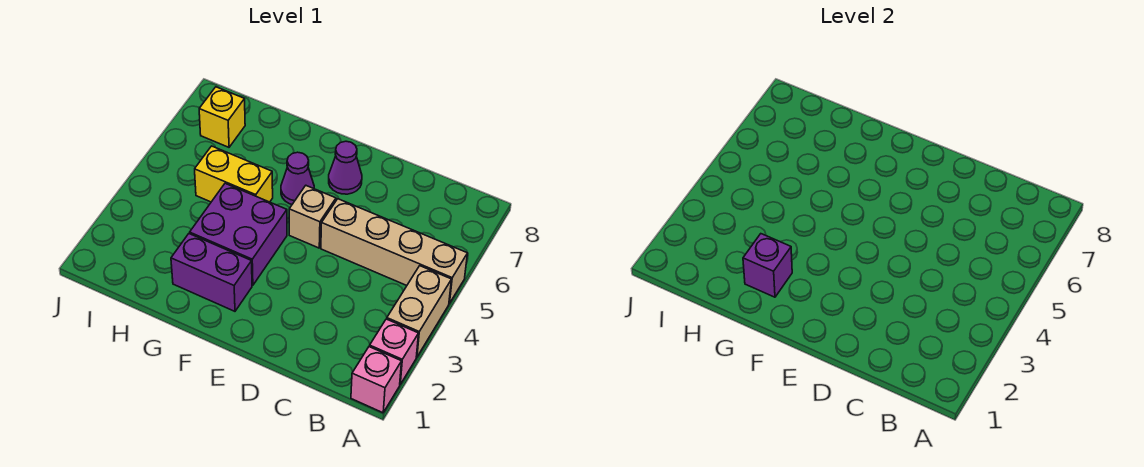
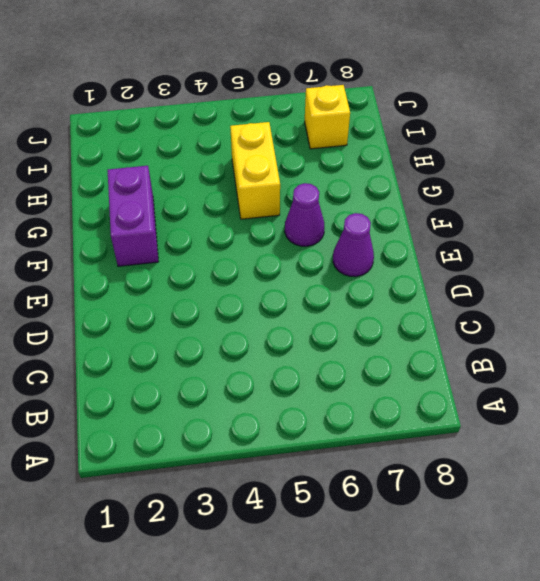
none -> pink brick A1 level 1
none -> pink brick A2 level 1
none -> tan brick A3:A4 level 1

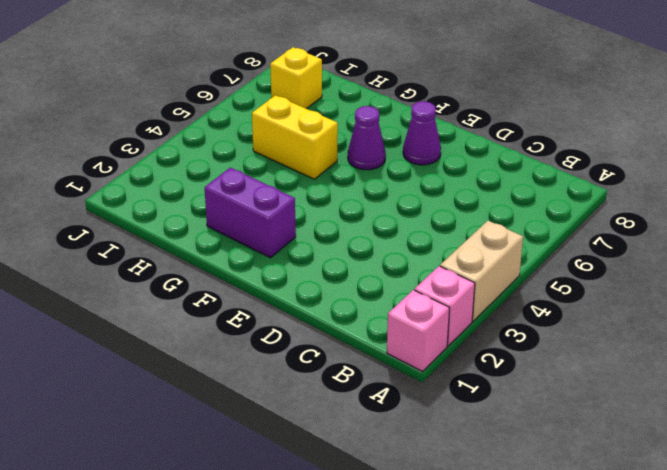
none -> tan brick A5:D5 level 1
none -> tan brick E5 level 1
none -> purple brick F3:G4 level 1

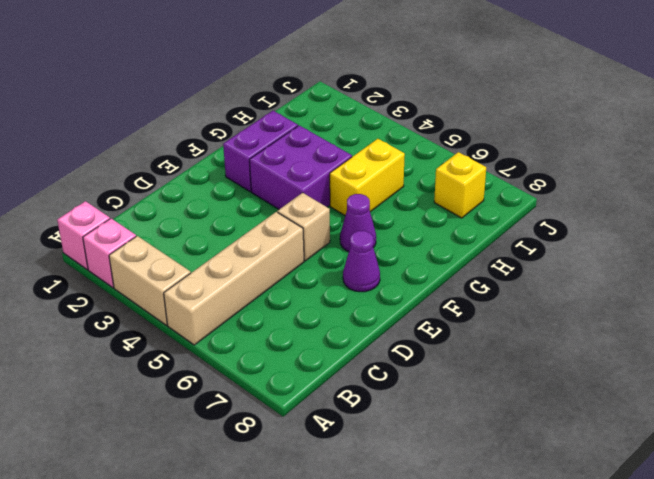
none -> purple brick G2 level 2

